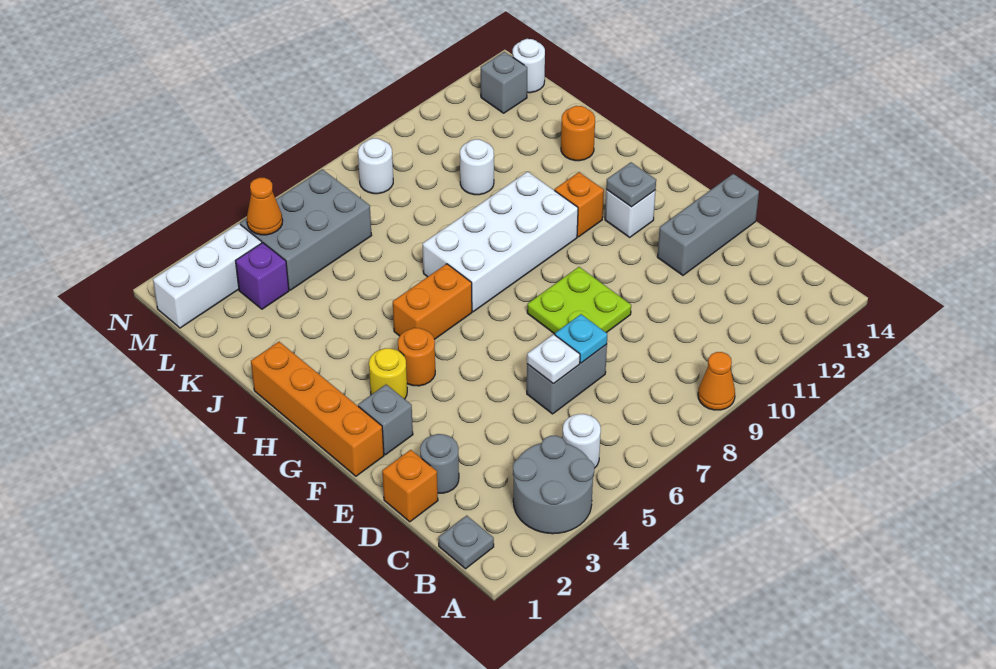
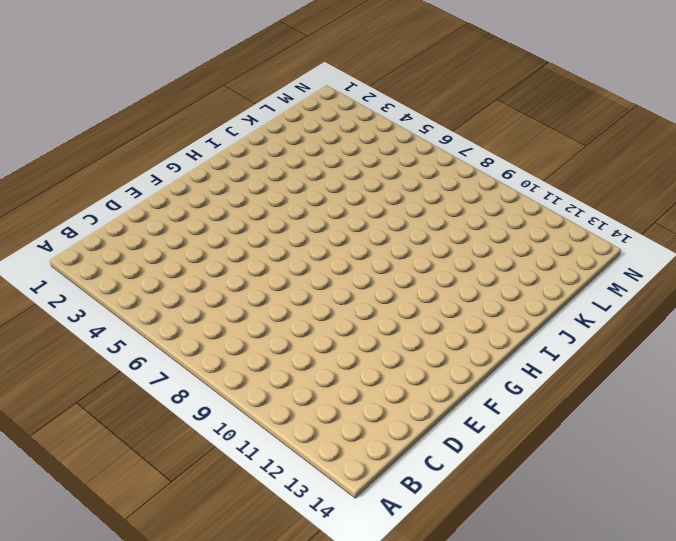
none -> grey round brick A3:B4 level 1
none -> orange cone A9 level 1
none -> grey plate B1 level 1

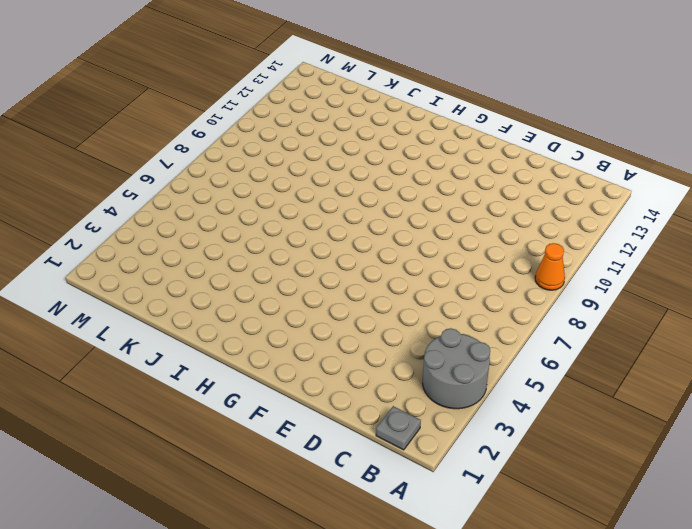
none -> white round brick B5 level 1
none -> orange brick D1 level 1
none -> grey round brick D2 level 1

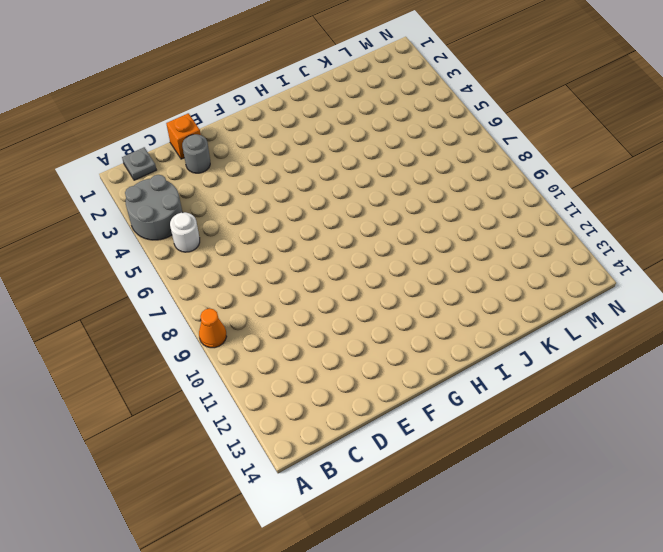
none -> grey brick D6:D7 level 1
none -> lime plate E8:F9 level 1
none -> grey brick E12:E14 level 1

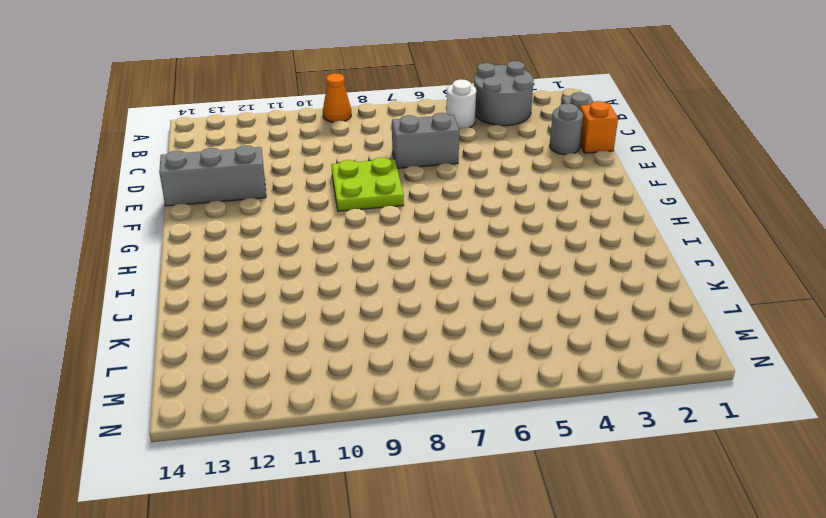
none -> orange brick F1:I1 level 1
none -> grey brick F2 level 1
none -> yellow round brick G3 level 1

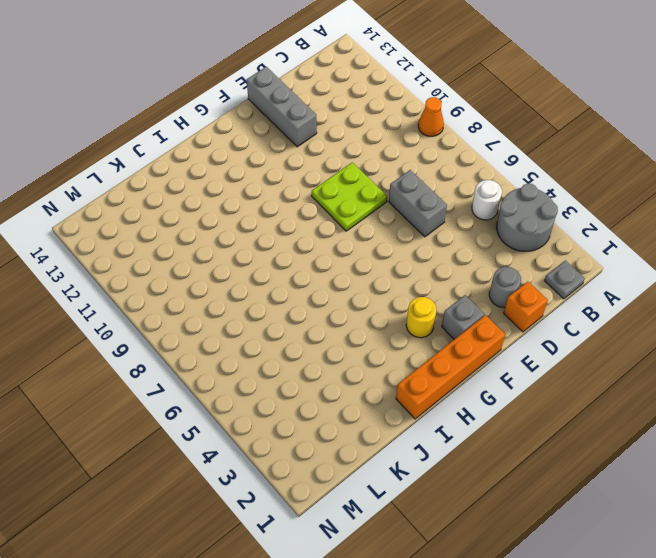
none -> orange round brick G4 level 1
none -> white brick G12 level 1
none -> orange brick H5:H6 level 1

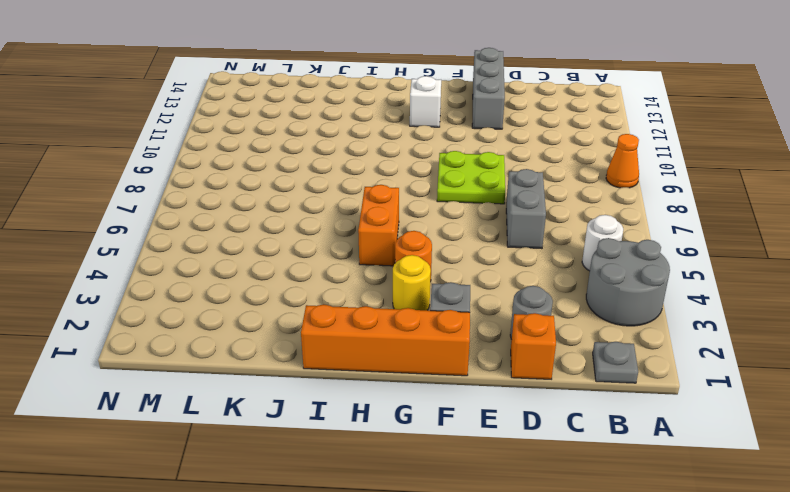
none -> white brick H7:I10 level 1
none -> orange brick H11 level 1
none -> orange round brick J13 level 1

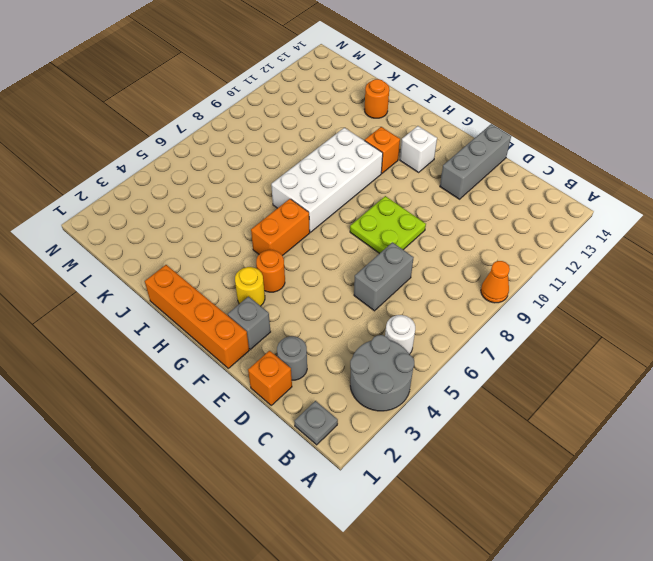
none -> white round brick K10 level 1
none -> purple brick L3 level 1
none -> grey brick L4:M6 level 1

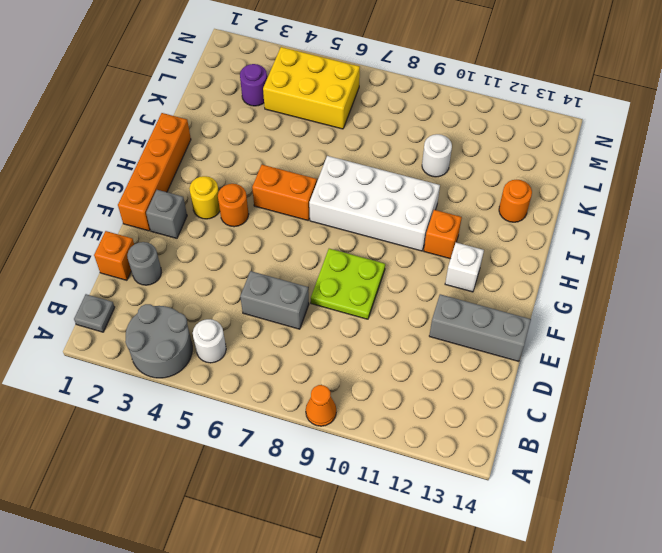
purple round brick L3 level 1 -> purple brick L3 level 1
yellow brick L4:M6 level 1 -> grey brick L4:M6 level 1
none -> white brick M1:M3 level 1
none -> white round brick M8 level 1
none -> grey brick M13 level 1

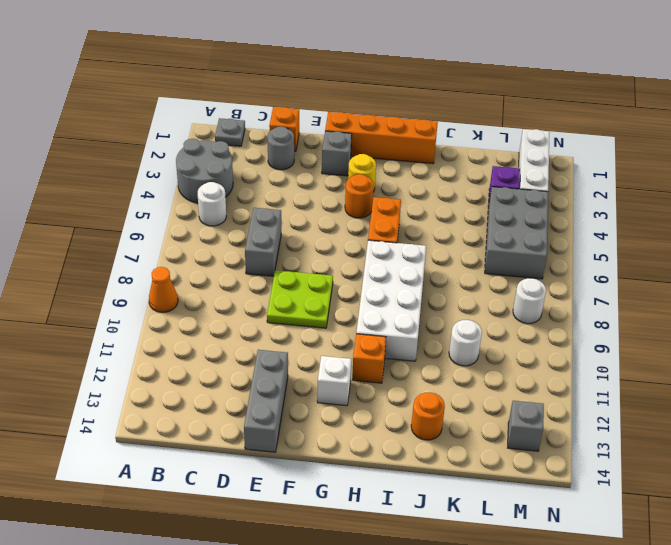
none -> white round brick M14 level 1
none -> white plate D6 level 2
none -> cyan plate D7 level 2

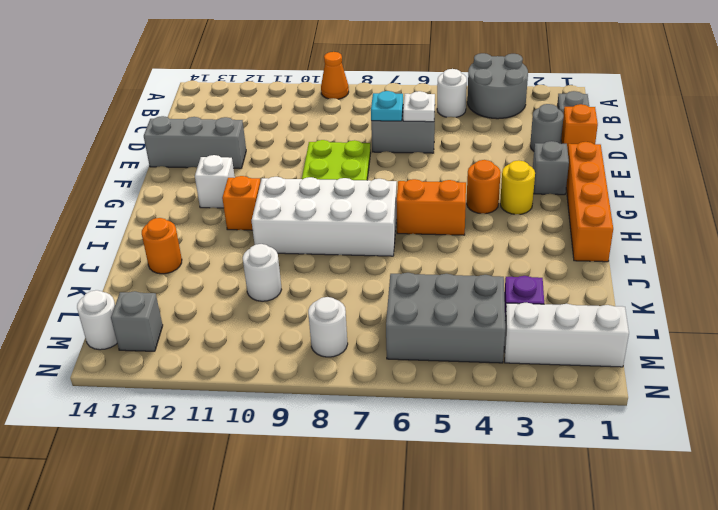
none -> grey plate G12 level 2
none -> orange cone M4 level 2

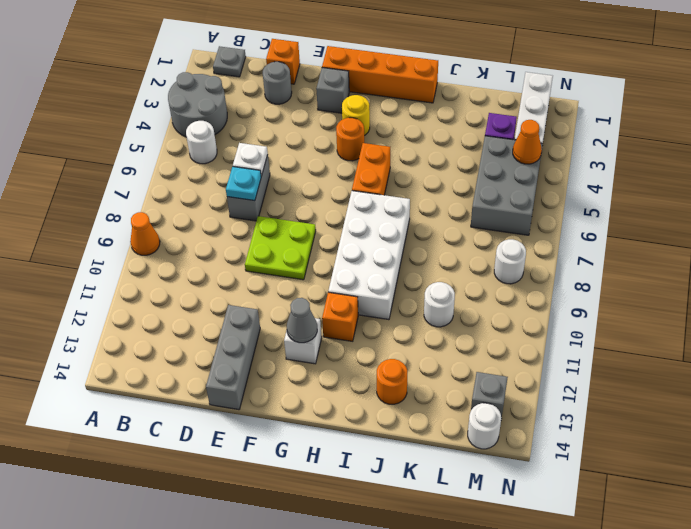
grey cone G12 level 2 -> grey plate G12 level 2

